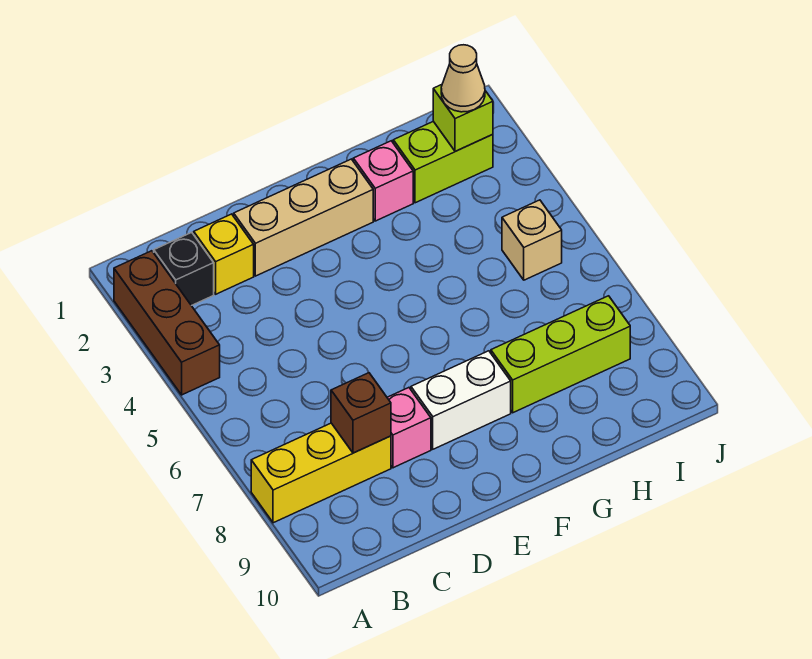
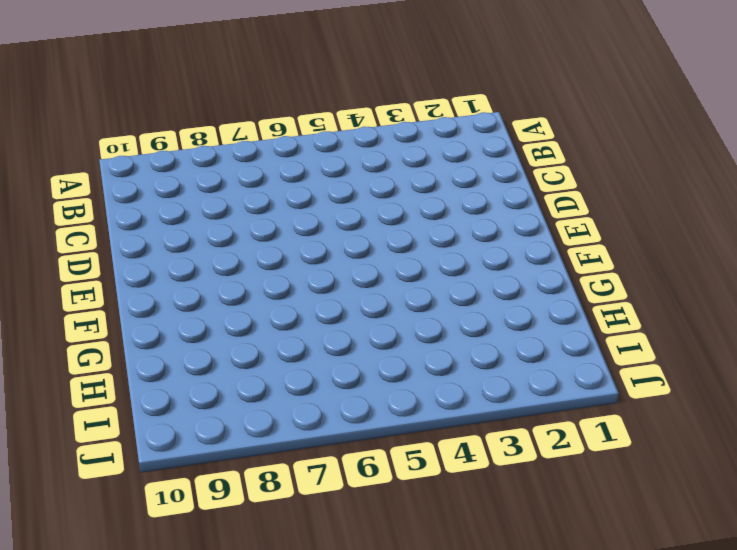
none -> brown brick A2:A4 level 1
none -> yellow brick A8:C8 level 1
none -> black brick B2 level 1

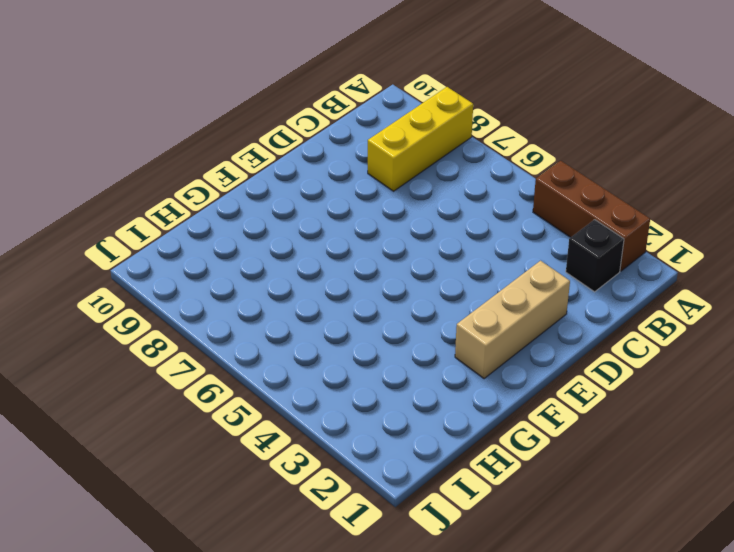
none -> yellow brick C2 level 1
none -> pink brick D8 level 1
none -> white brick E8:F8 level 1

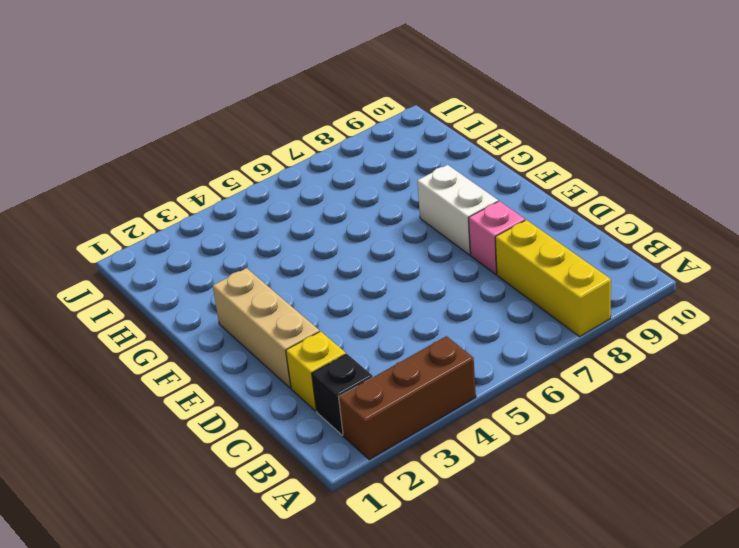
none -> pink brick G2 level 1
none -> lime brick G8:I8 level 1
none -> lime brick H2:I2 level 1

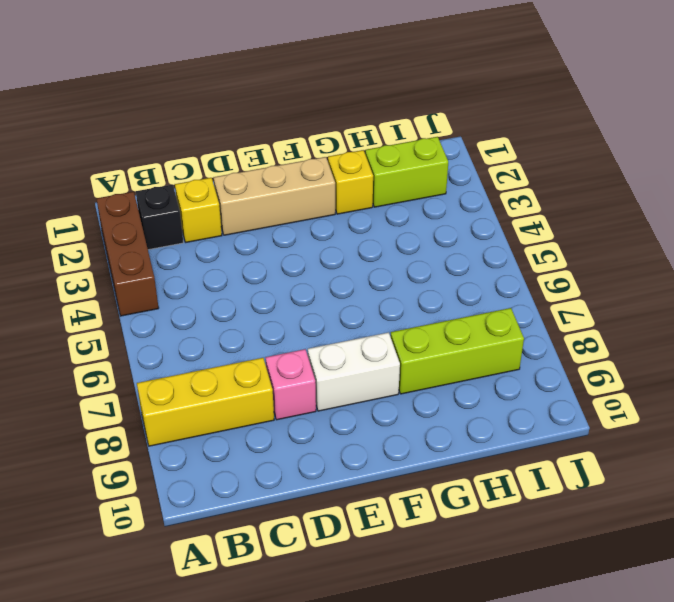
yellow brick G2 level 1 -> pink brick G2 level 1
none -> tan brick I5 level 1
none -> brown brick C8 level 2
none -> lime brick I2 level 2

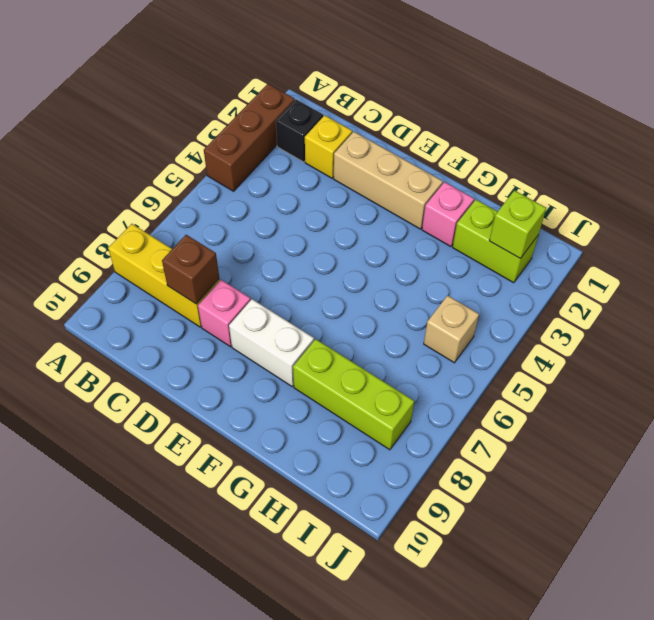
none -> tan cone I2 level 3

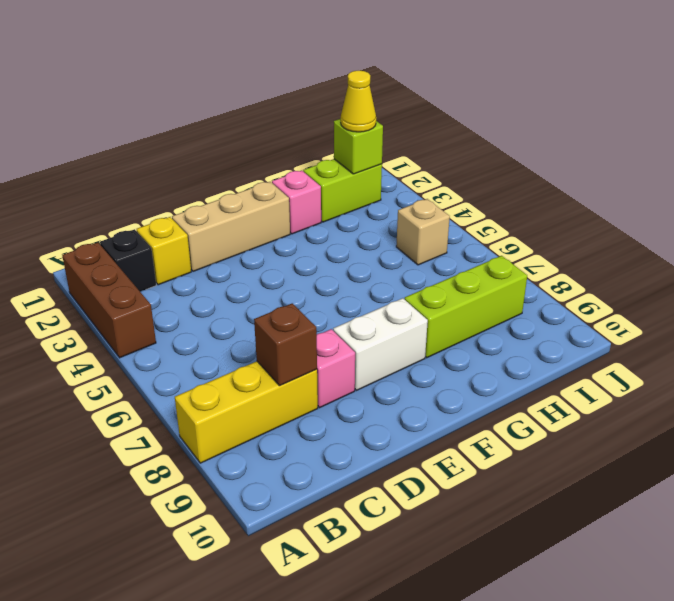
yellow cone I2 level 3 -> tan cone I2 level 3

